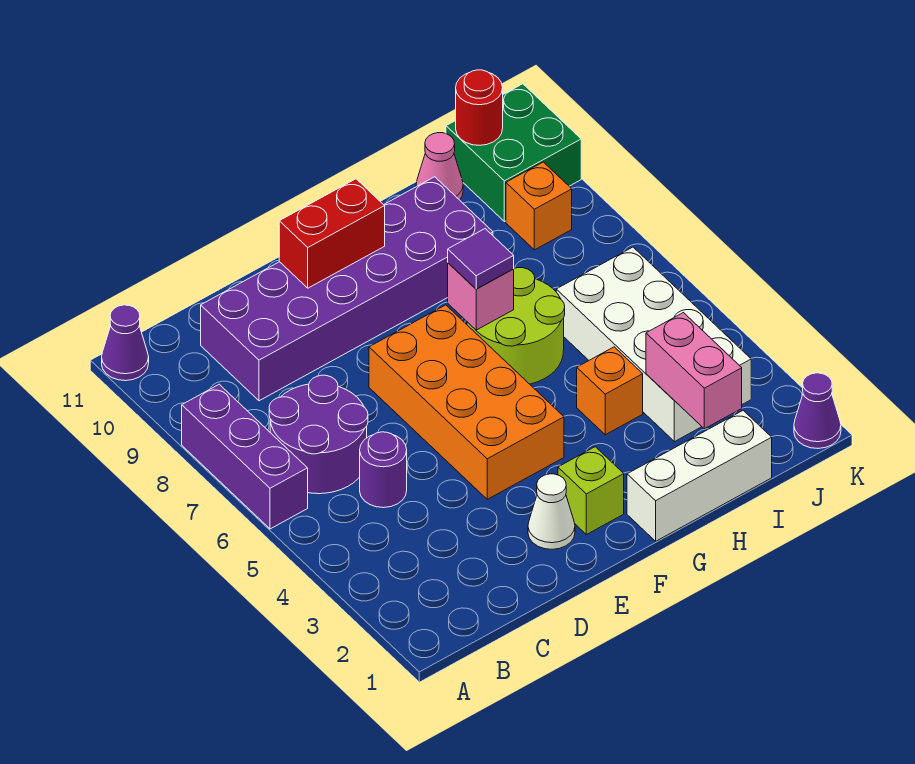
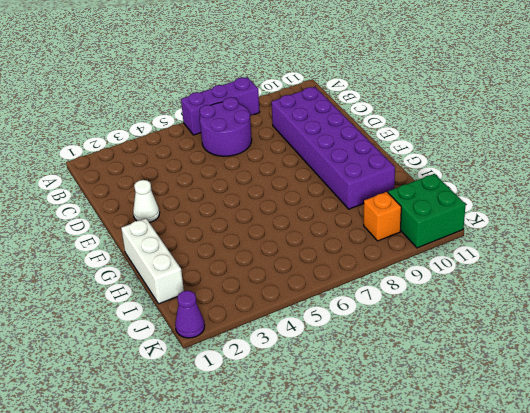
none -> purple cone A11 level 1
none -> purple round brick C5 level 1
none -> orange brick E4:F7 level 1

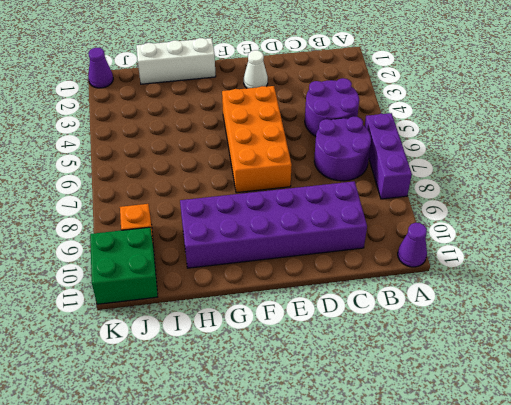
purple round brick B4:C5 level 1 -> purple round brick C5 level 1
none -> lime brick F2 level 1
none -> lime round brick G6:H7 level 1
none -> orange brick H4 level 1

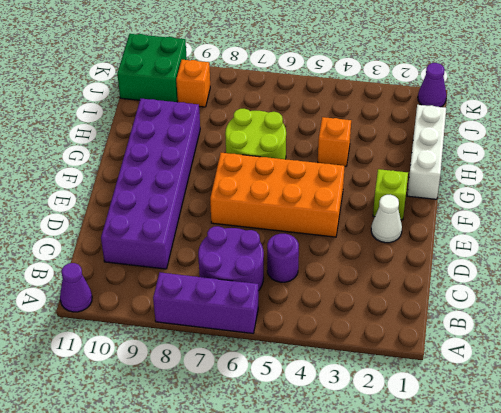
none -> white brick I3:J6 level 1
none -> pink cone I11 level 1
none -> red brick E10:F10 level 2

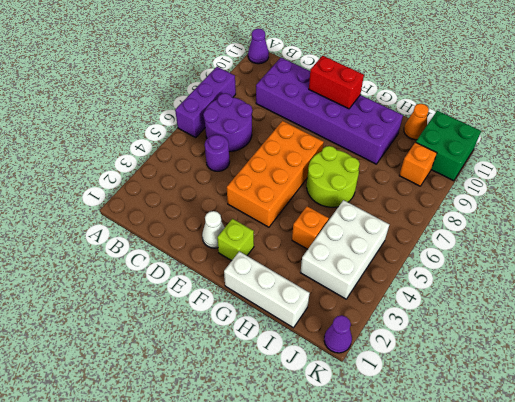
white brick I3:J5 level 1 -> white brick I3:J6 level 1
orange cone I11 level 1 -> pink cone I11 level 1
none -> pink brick G7 level 2
none -> pink brick I2:I3 level 2
none -> red round brick J11 level 2

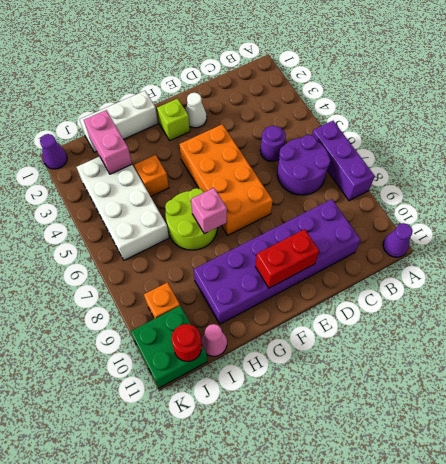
none -> purple tile G7 level 3

